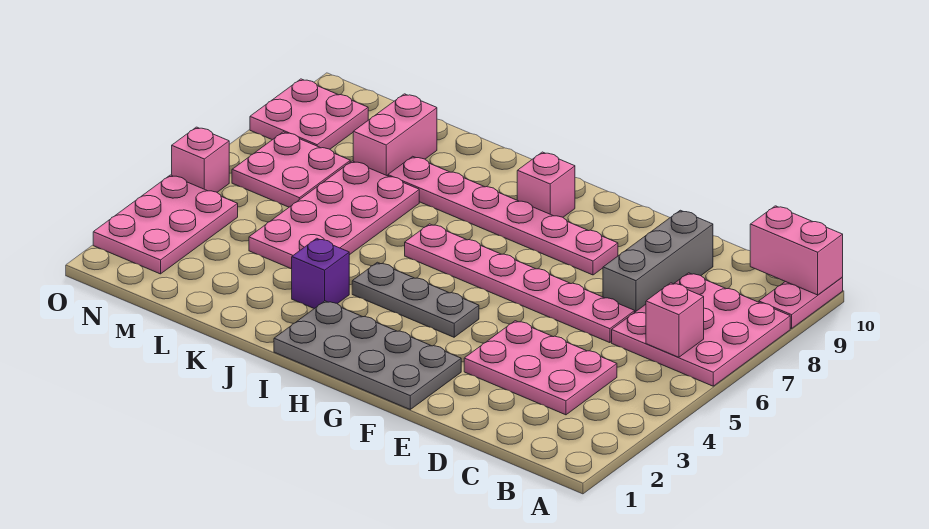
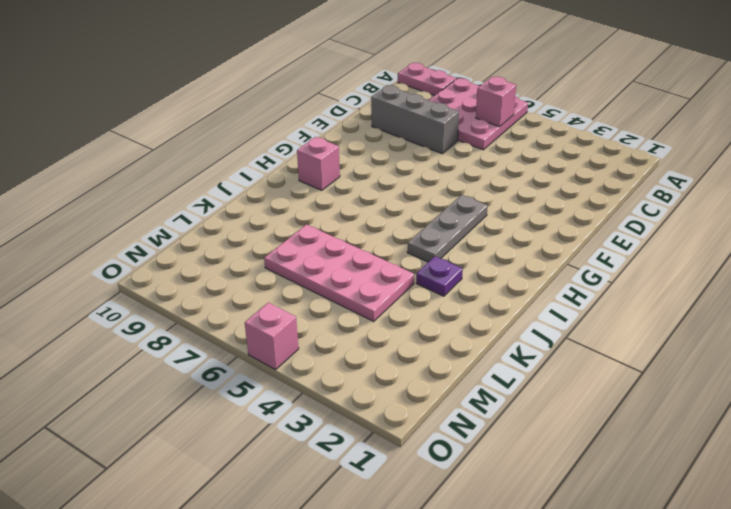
purple plate J3 level 1 -> purple brick J3 level 1
none -> pink plate C3:E4 level 1
none -> pink plate D6:I6 level 1
none -> grey plate F1:I2 level 1

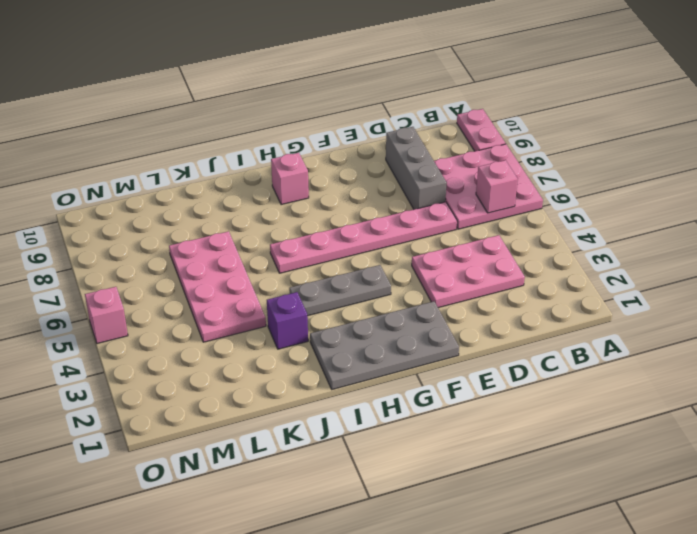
none -> pink plate F8:K8 level 1
none -> pink brick L8:L9 level 1
none -> pink plate M6:N7 level 1

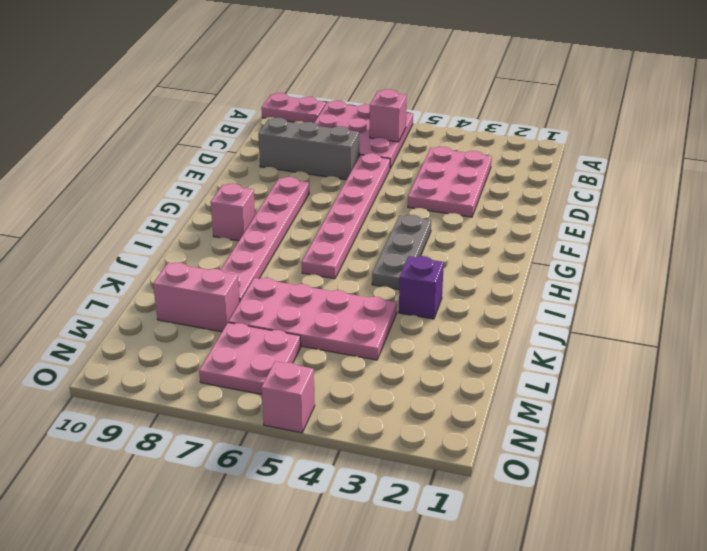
none -> grey plate F1:I2 level 1
none -> pink plate N2:O4 level 1
none -> pink plate N8:O9 level 1

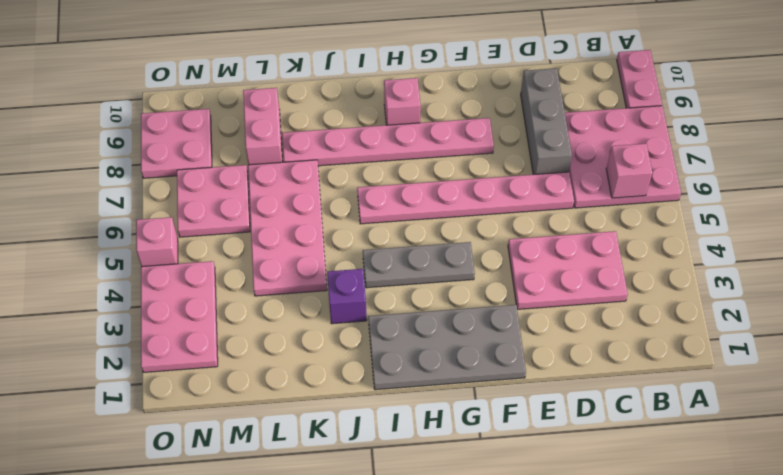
none -> pink brick A10:B10 level 2

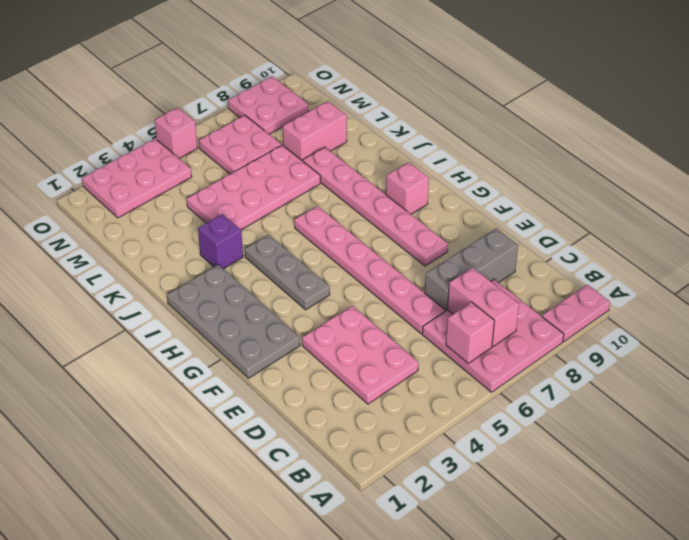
pink brick B7:C7 level 2 -> pink brick A10:B10 level 2

